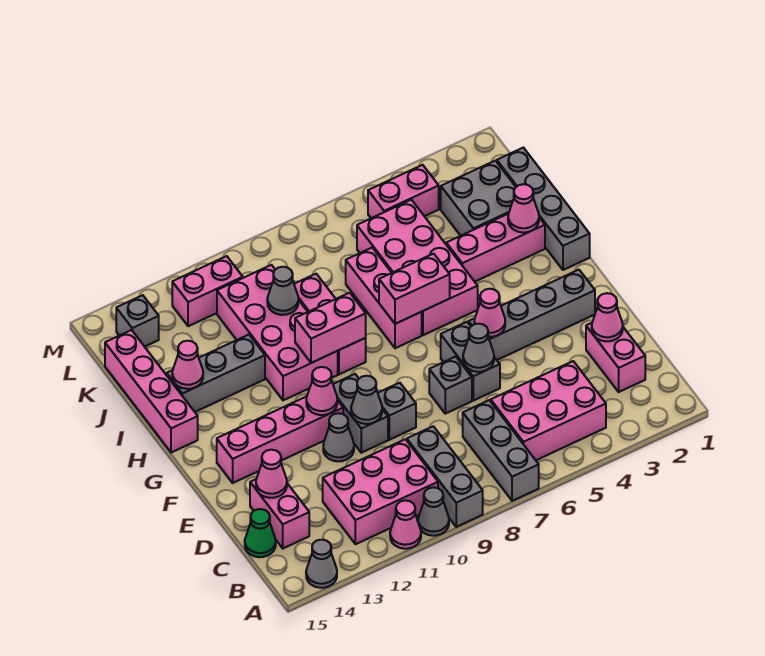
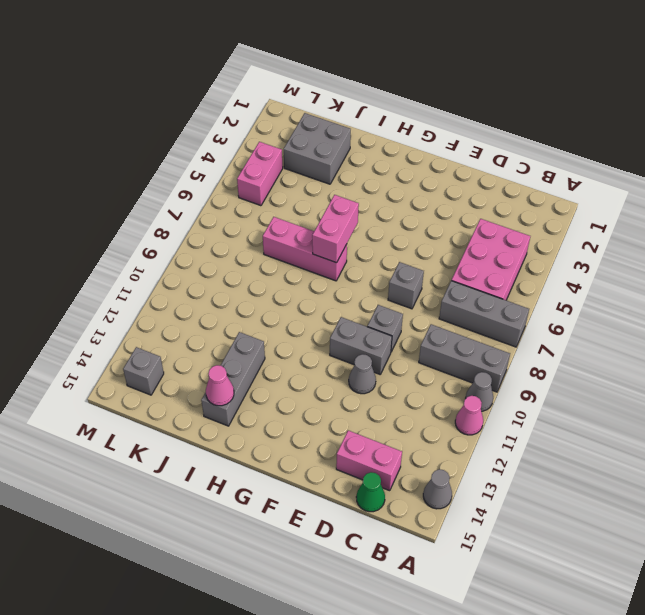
none -> pink brick B10:C12 level 1
none -> pink brick C2:D2 level 1
none -> grey brick E6:F6 level 1
none -> grey brick F2:F5 level 1

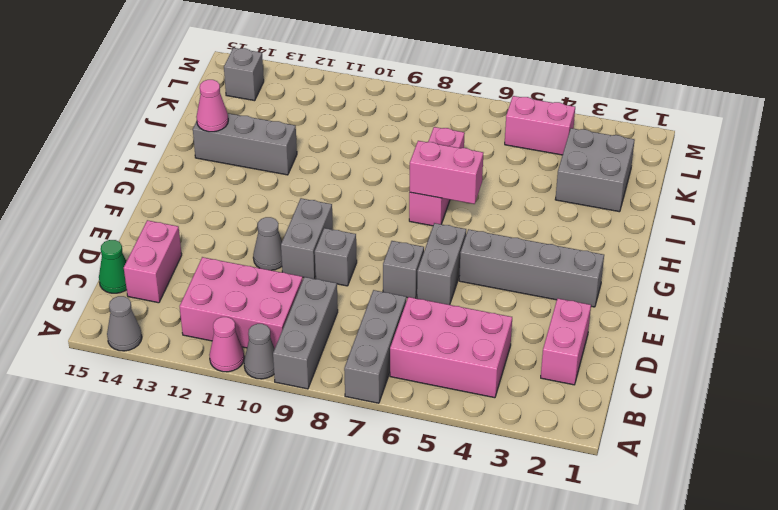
none -> pink brick F11:F14 level 1
none -> grey brick H1:K1 level 1
none -> pink brick H5:K6 level 1
none -> pink brick H9:J9 level 1

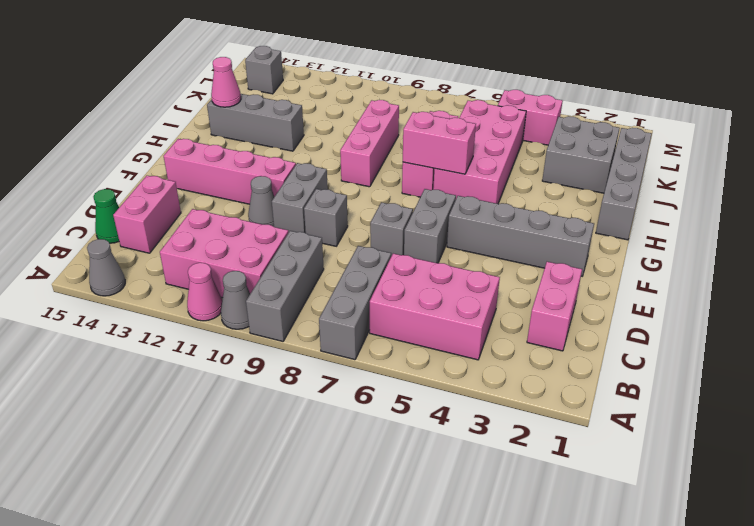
none -> pink brick H10:K11 level 1
none -> pink brick H15:K15 level 1
none -> pink brick I2:I4 level 1
none -> pink brick L11:L12 level 1

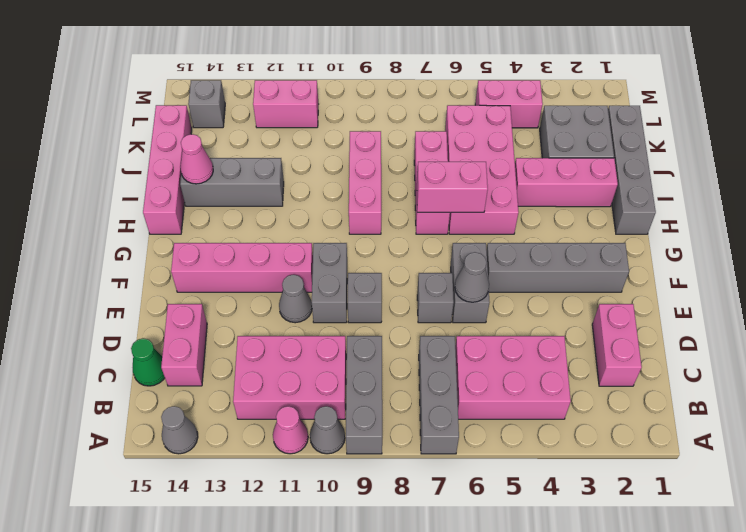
none -> pink brick H10:K11 level 1
none -> pink cone D2 level 2
none -> pink cone D14 level 2
none -> grey cone E10 level 2

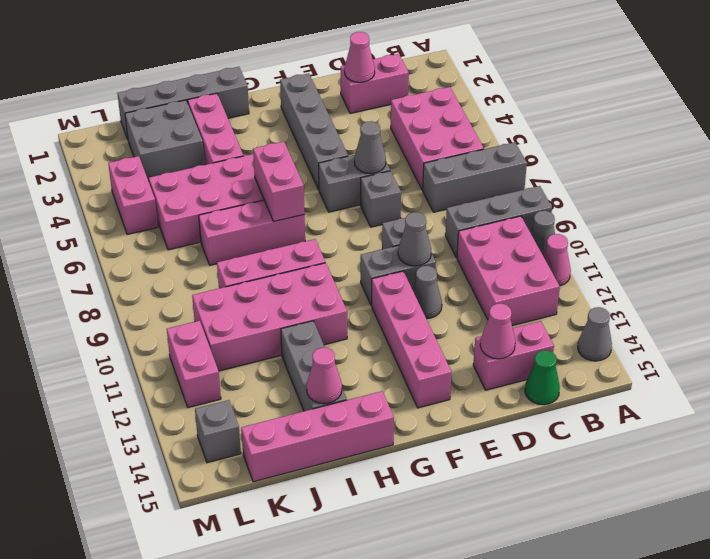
none -> pink cone F5 level 2
none -> pink cone F11 level 2
none -> pink brick H9:H10 level 2
none -> pink cone I2 level 2

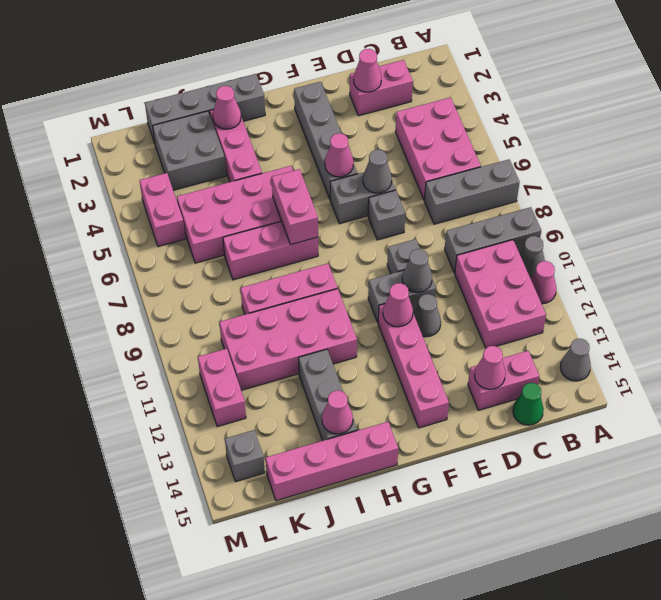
none -> pink brick H9:H10 level 2
none -> grey cone J10 level 2

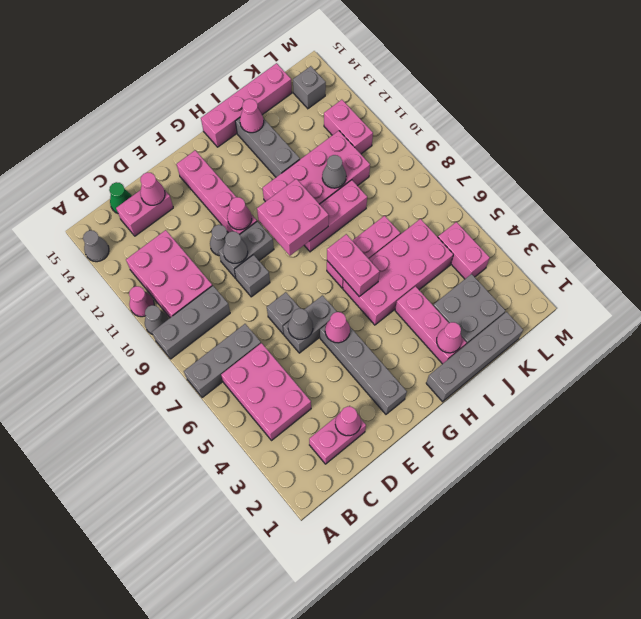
pink brick G9:H10 level 2 -> pink brick H9:H10 level 2

